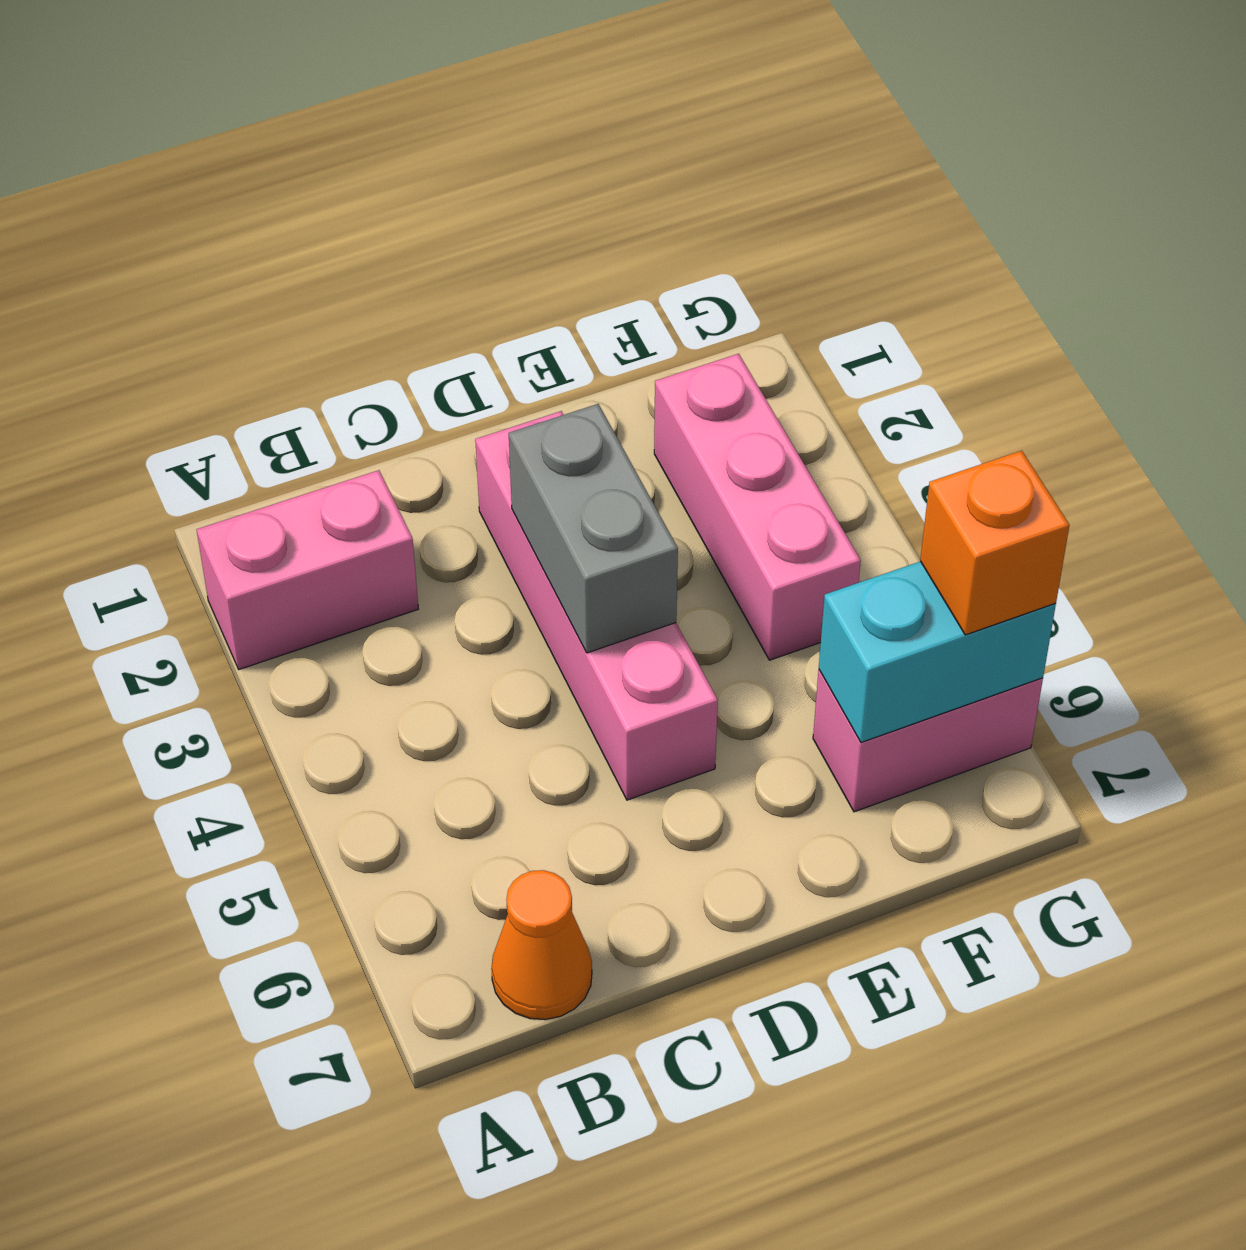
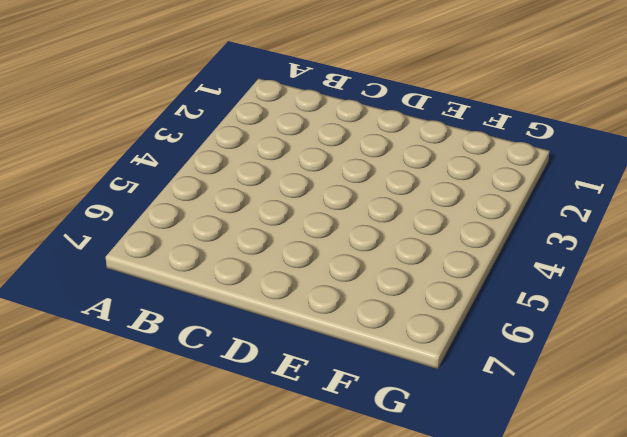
none -> pink brick A2:B2 level 1
none -> orange cone B7 level 1

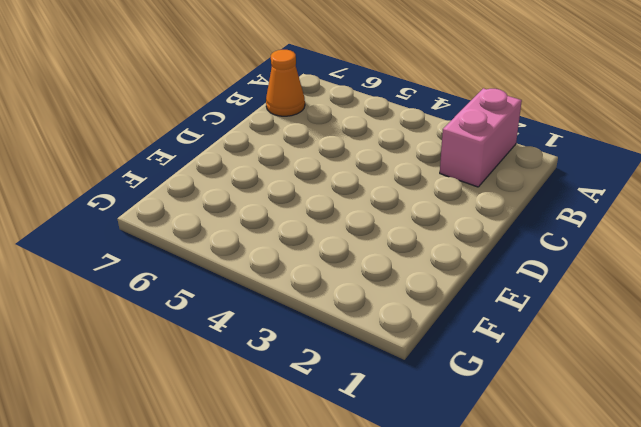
none -> pink brick D2:D5 level 1
none -> pink brick F2:F4 level 1

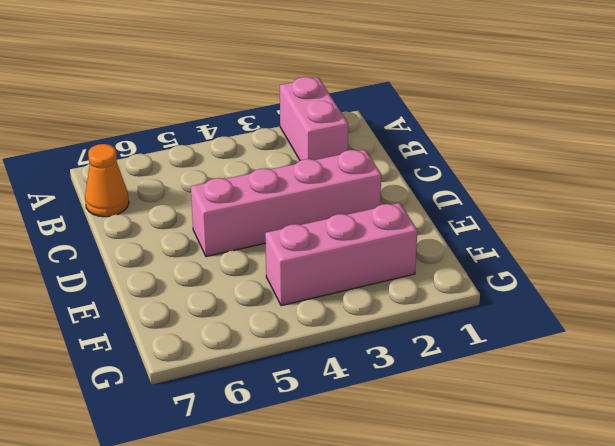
none -> pink brick F6:G6 level 1
none -> grey brick D3:D4 level 2

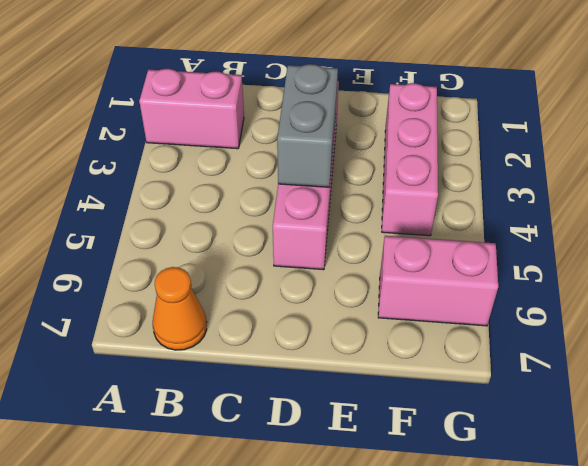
none -> cyan brick F6:G6 level 2
none -> orange brick G6 level 3

